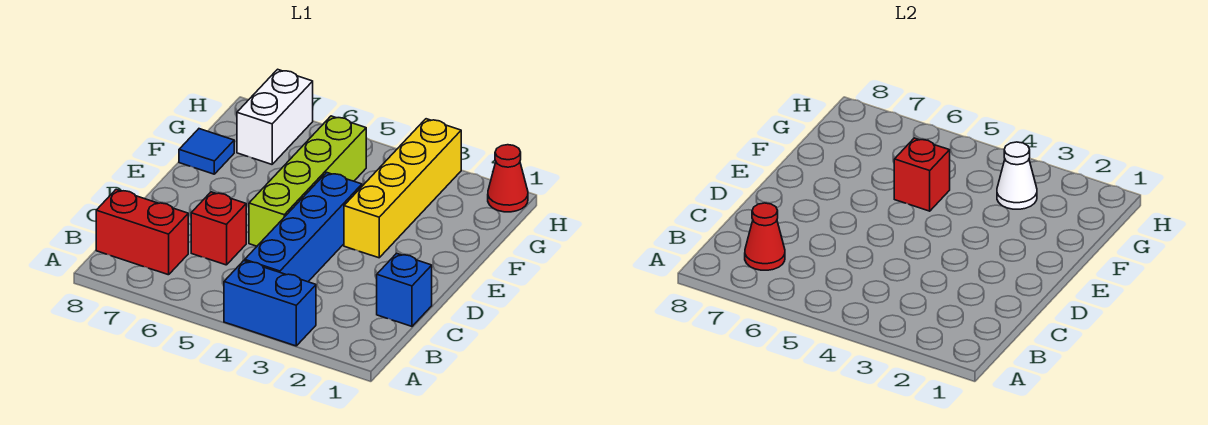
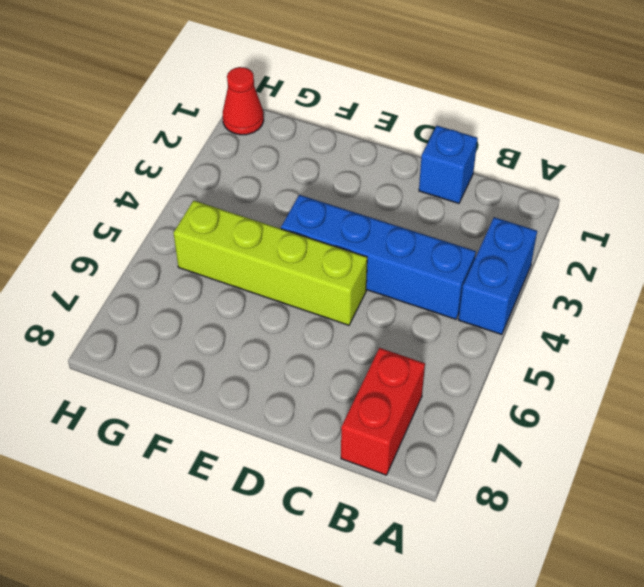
none -> red brick C6 level 1
none -> yellow brick E3:H3 level 1
none -> blue tile F8 level 1

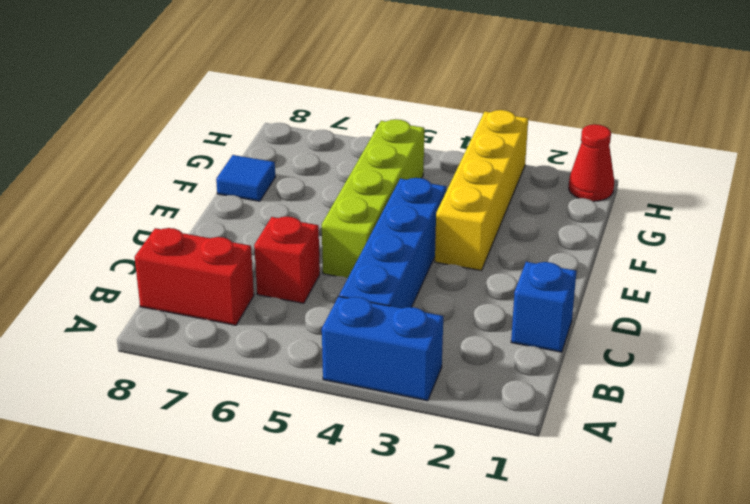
none -> white brick G7:H7 level 1
none -> red cone B7 level 2
none -> red brick F5 level 2

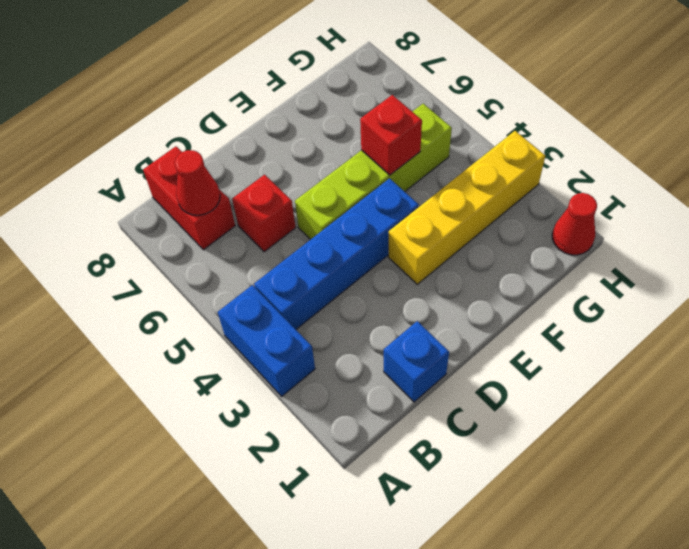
none -> blue tile F8 level 1
none -> white brick G7:H7 level 1
none -> white cone G3 level 2

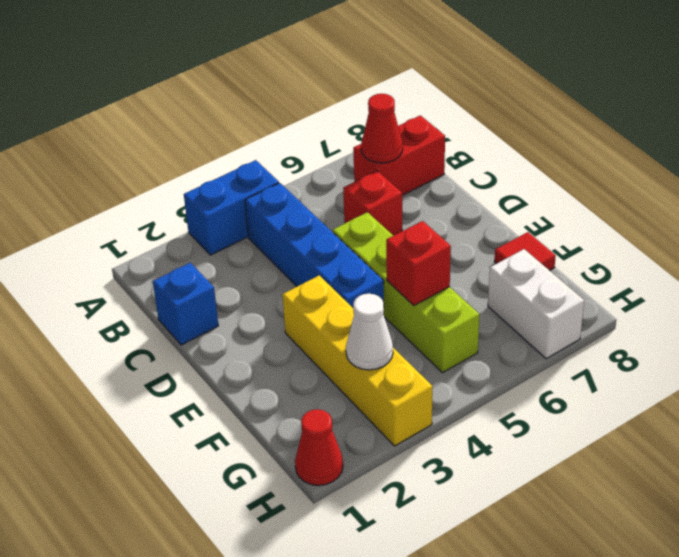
red tile F8 level 1 -> blue tile F8 level 1

